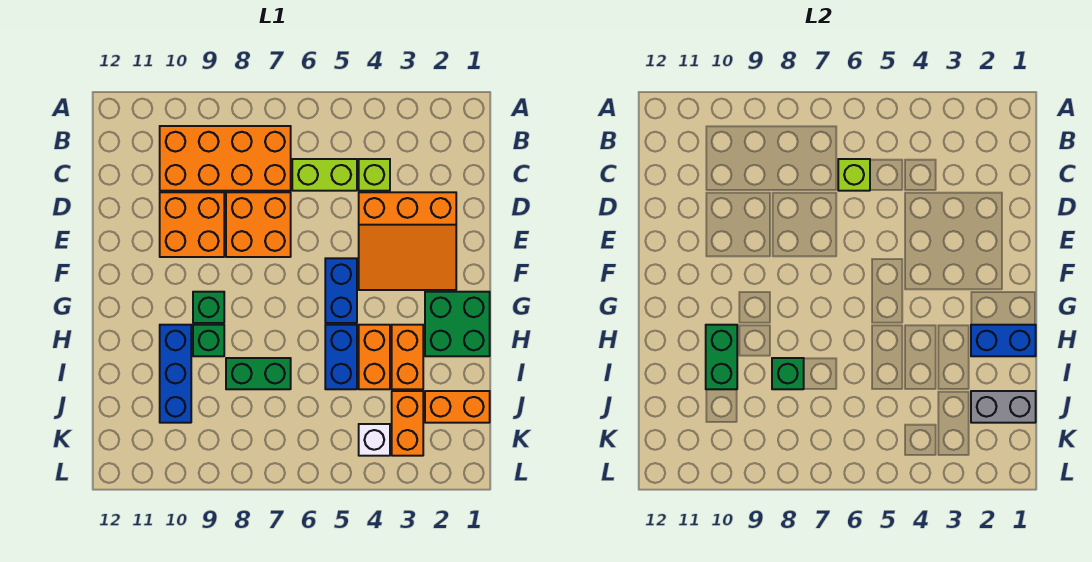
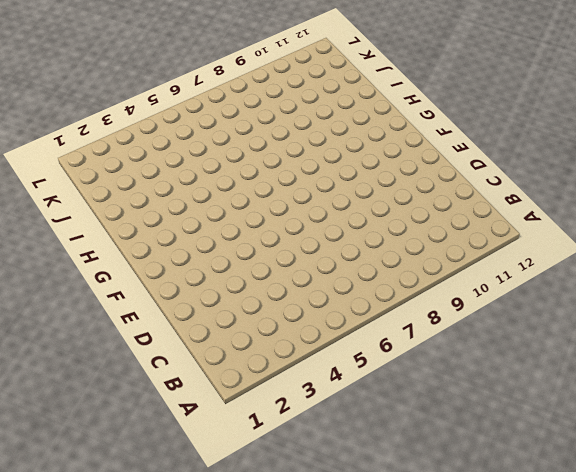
none -> orange brick B7:C10 level 1
none -> lime brick C4 level 1
none -> lime brick C5:C6 level 1

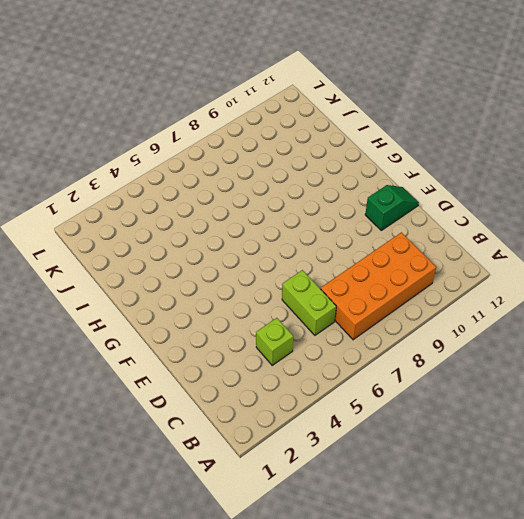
lime brick C6:D6 level 1 -> lime brick C5:C6 level 1
green slope E11:E12 level 1 top 11 -> none
none -> orange slope D2:F4 level 1 top D
none -> orange brick D7:E8 level 1
none -> orange brick D9:E10 level 1

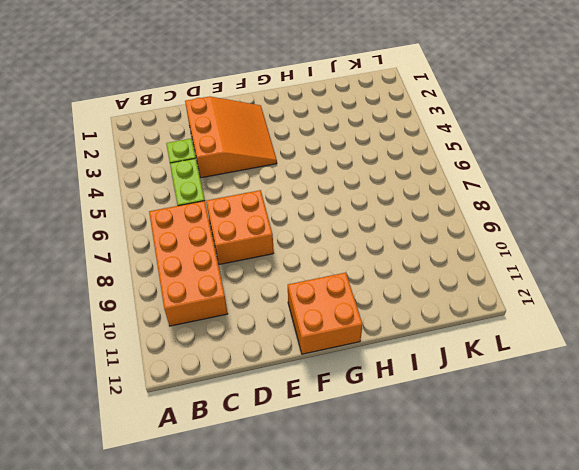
orange brick F11:G12 level 1 -> orange brick D9:E10 level 1
none -> blue brick F5:G5 level 1
none -> green brick G1:H2 level 1
none -> green brick G9 level 1

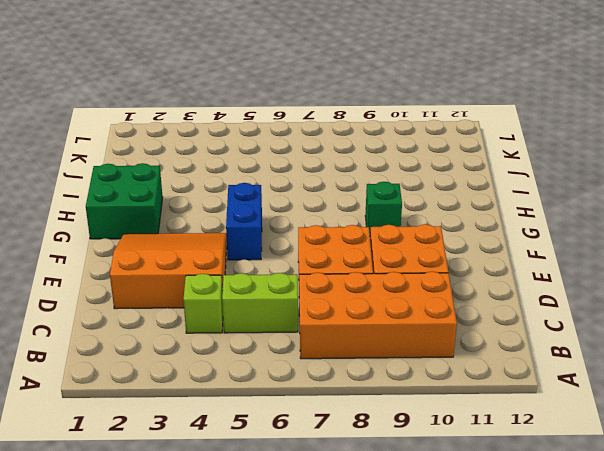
none -> orange brick H3:I3 level 1
none -> orange brick H4:I4 level 1
none -> blue brick H5:I5 level 1

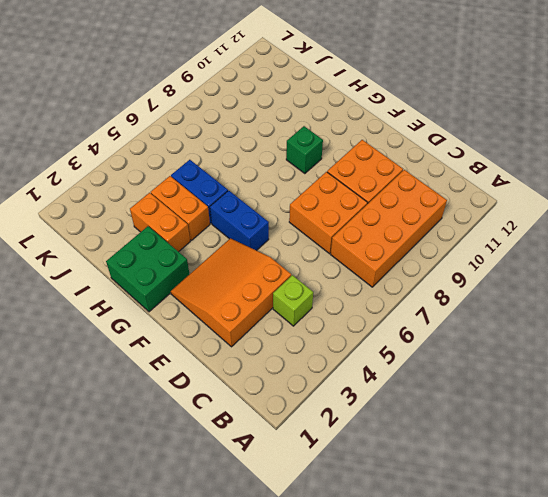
none -> lime brick C5:C6 level 1
none -> green brick H9 level 1
none -> blue brick H10:J10 level 1

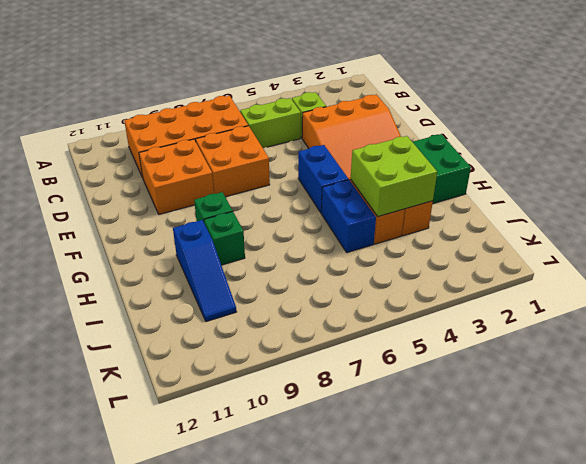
lime brick H3:I4 level 2 -> none
blue slope H10:J10 level 1 top H -> blue brick H10:J10 level 1
none -> green brick I7:I8 level 1
none -> orange brick J1:J2 level 1
none -> orange brick J3:K3 level 1

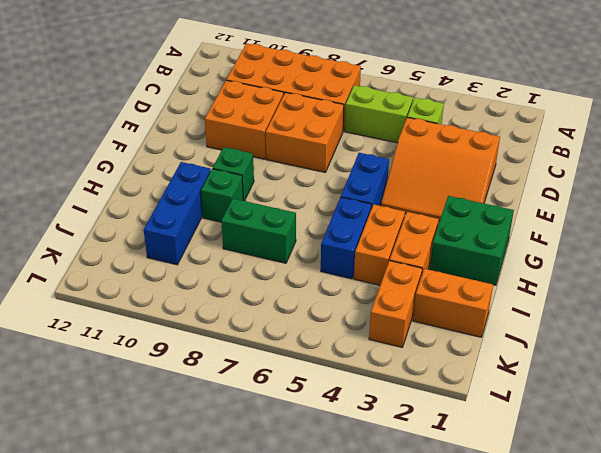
none -> white brick K4 level 1
none -> lime brick C6 level 2
none -> blue brick H1:H2 level 2

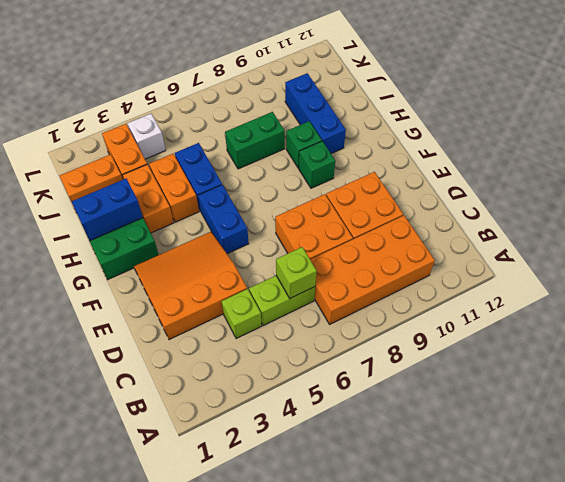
none -> green brick H10:I10 level 2
none -> green brick I8 level 2
none -> grey brick J1:J2 level 2

